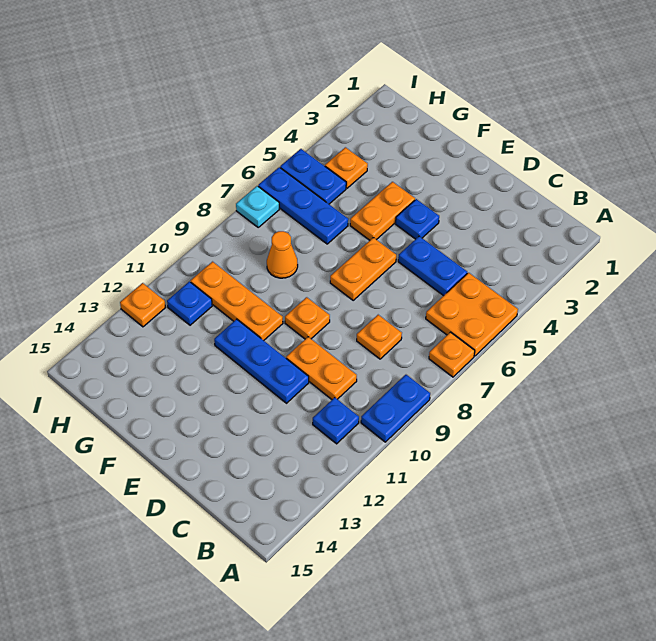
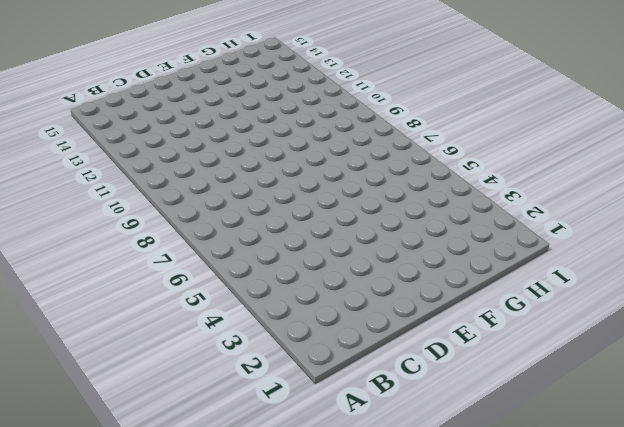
none -> orange plate A5:B6 level 1
none -> orange plate A7 level 1
none -> blue plate A9:A10 level 1

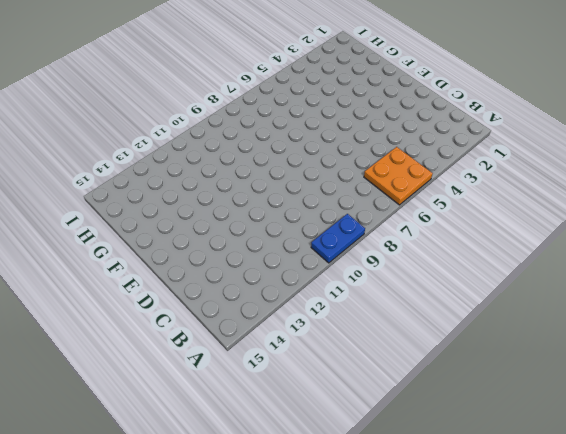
none -> orange plate A7 level 1
none -> blue plate B11 level 1
none -> blue plate C5:D5 level 1

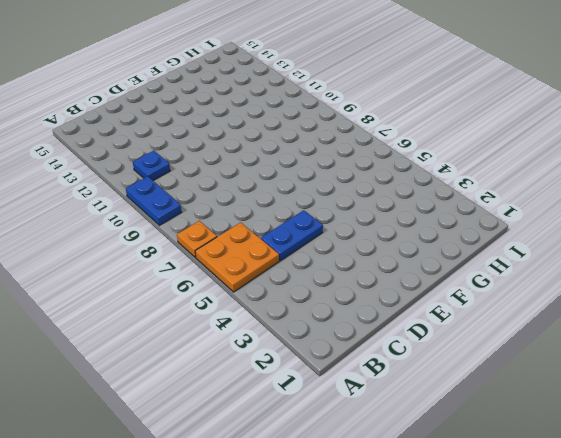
none -> orange plate C8 level 1
none -> orange plate C10:D10 level 1
none -> blue plate D11:F11 level 1

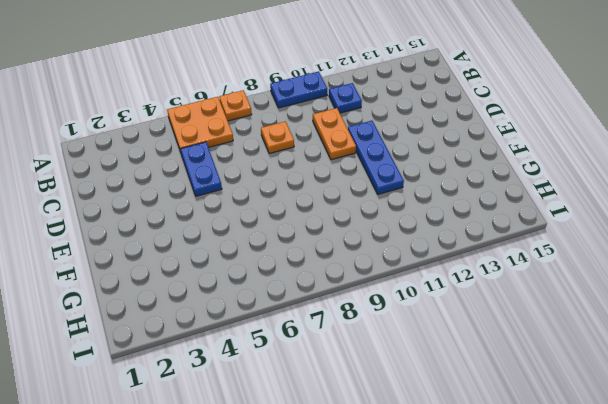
none -> blue plate E4 level 1
none -> orange plate E6:E7 level 1
none -> orange plate E9 level 1

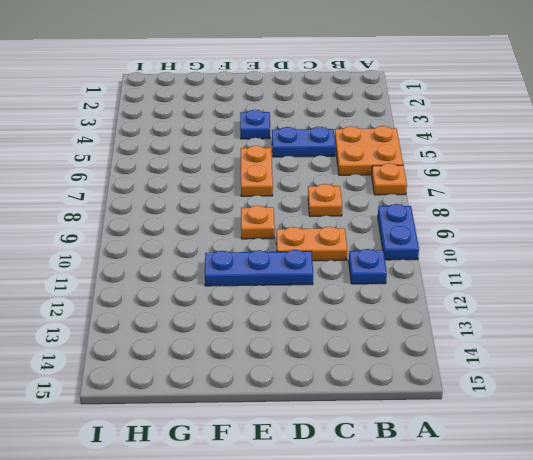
none -> orange plate F4:F5 level 1
none -> orange plate F10:H10 level 1
none -> blue plate G6:I6 level 1

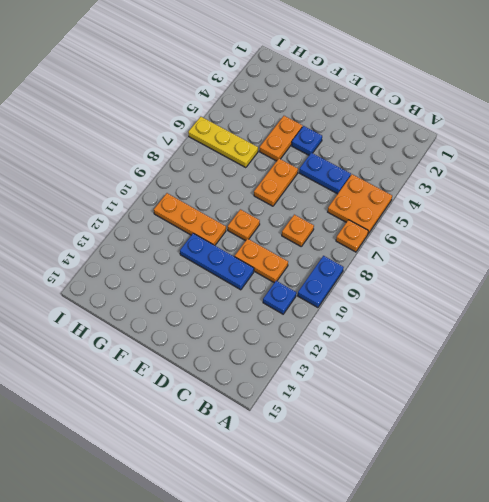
yellow plate G6:I6 level 1 -> blue plate G6:I6 level 1
none -> orange cone G8 level 1
none -> orange plate H4 level 1
none -> blue plate H5:I5 level 1

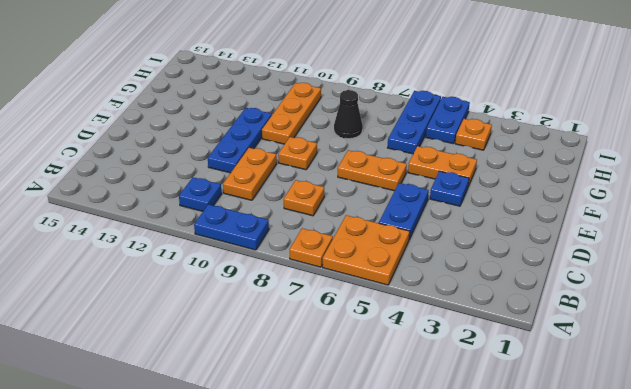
black cone G8 level 1 -> orange cone G8 level 1
none -> blue plate H11 level 1
none -> cyan plate I7 level 1
none -> orange plate I12 level 1

